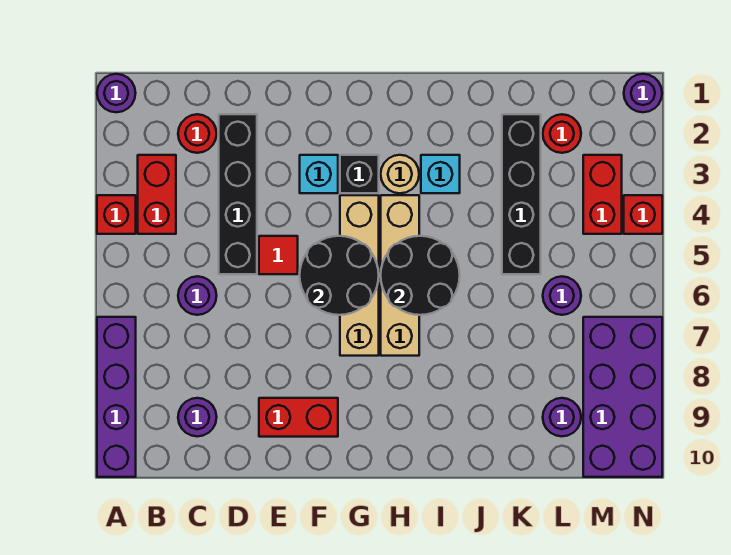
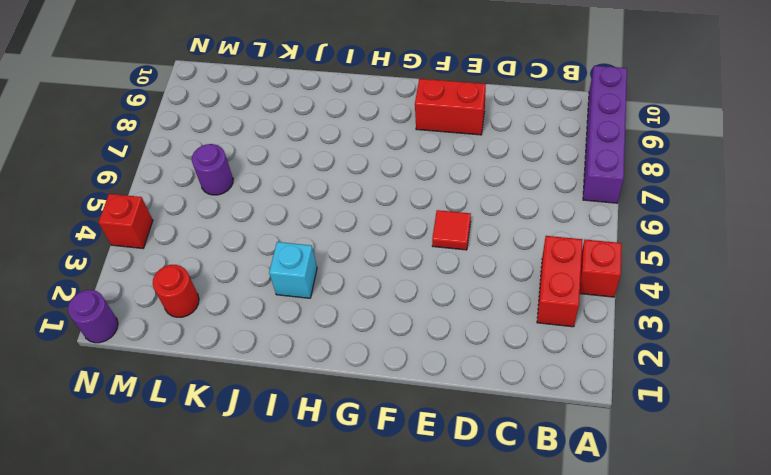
none -> purple round brick A1 level 1
none -> red round brick C2 level 1
none -> purple round brick C6 level 1

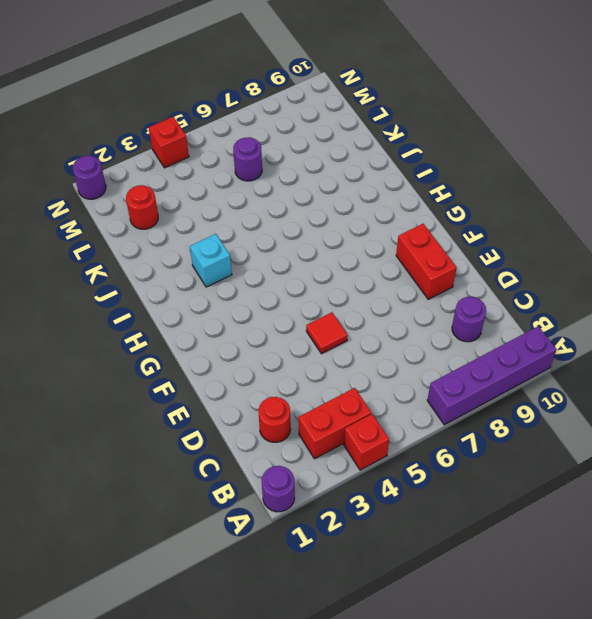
none -> purple round brick C6 level 1
none -> black brick D2:D5 level 1
none -> cyan brick F3 level 1

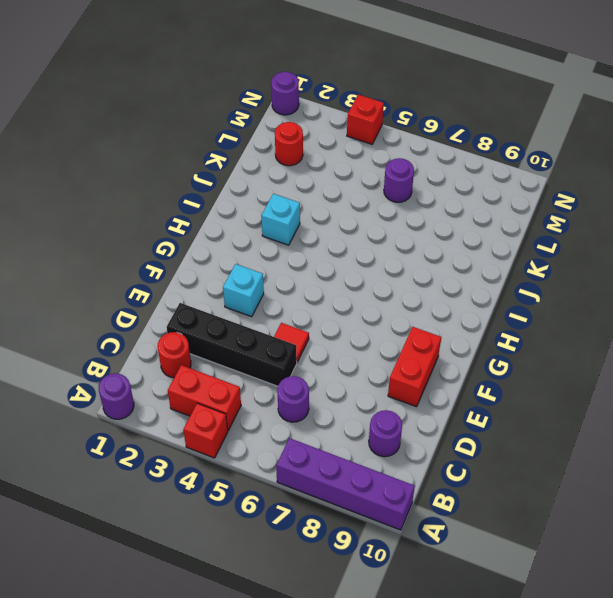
none -> black brick G3 level 1
none -> tan brick G4:G7 level 1
none -> tan round brick H3 level 1

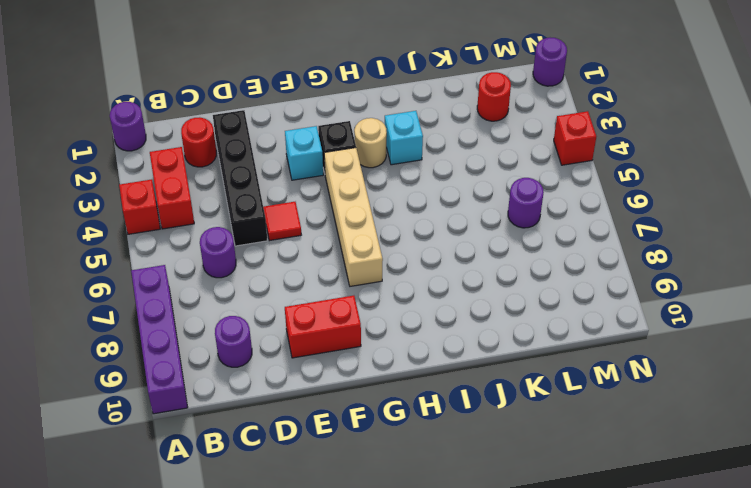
none -> tan brick H4:H7 level 1
none -> black brick K2:K5 level 1
none -> purple round brick L9 level 1

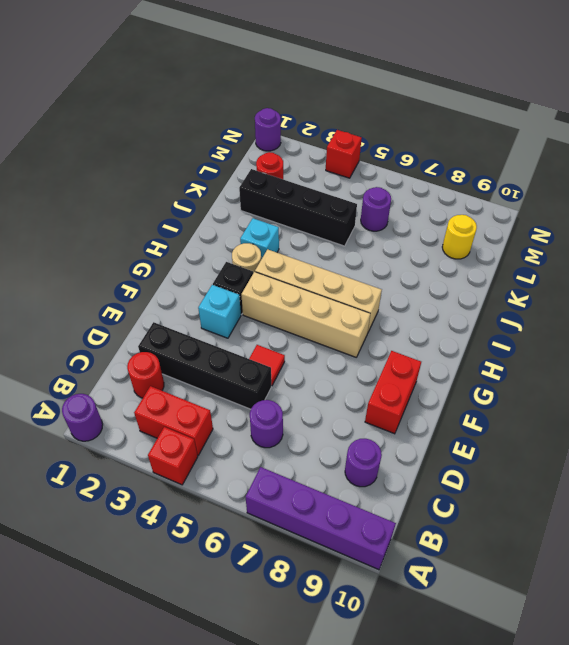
yellow round brick L9 level 1 -> purple round brick L9 level 1
none -> red brick M3:M4 level 1
none -> purple brick M7:N10 level 1
none -> black round brick F5:G6 level 2

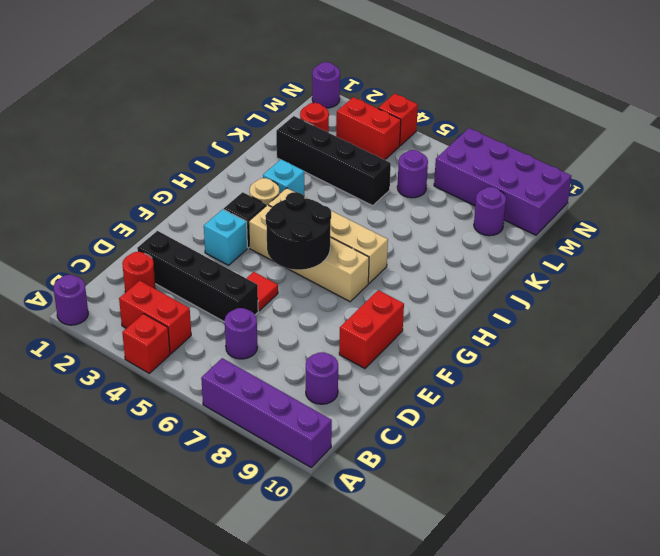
none -> black round brick H5:I6 level 2

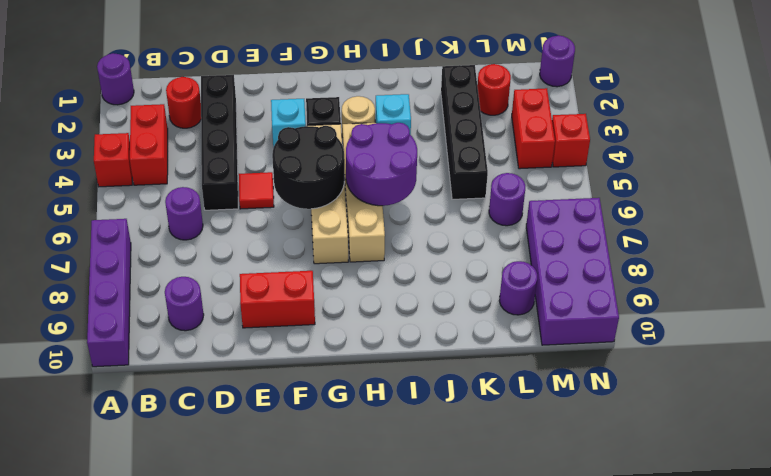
purple round brick H5:I6 level 2 -> black round brick H5:I6 level 2

